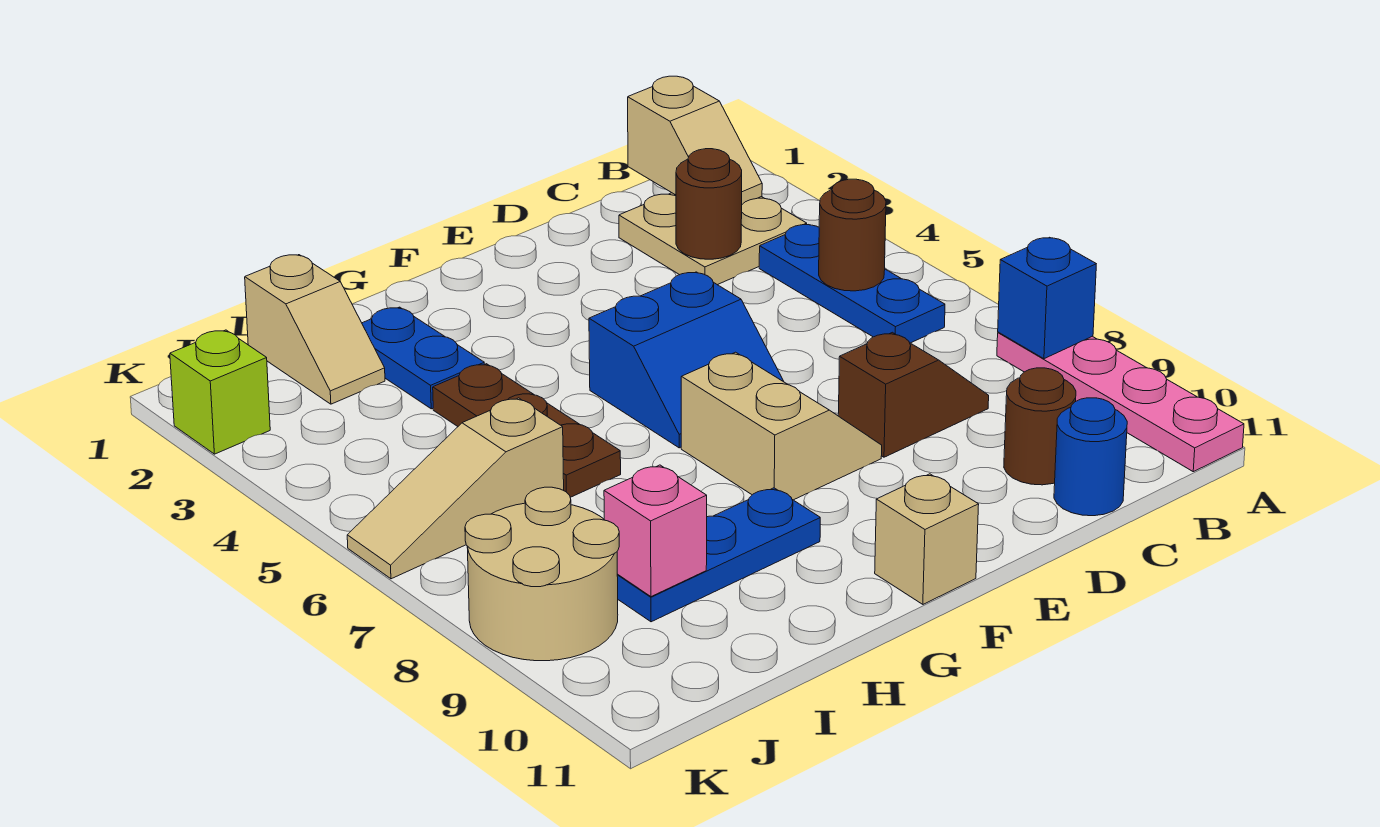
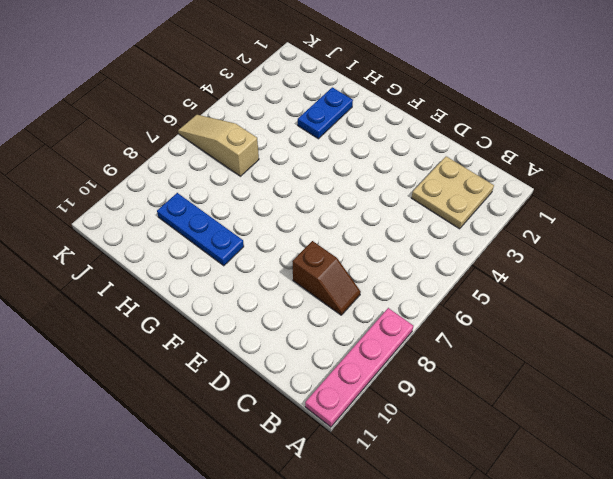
none -> blue plate B4:B6 level 1
none -> brown round brick C10 level 1
none -> blue round brick C11 level 1

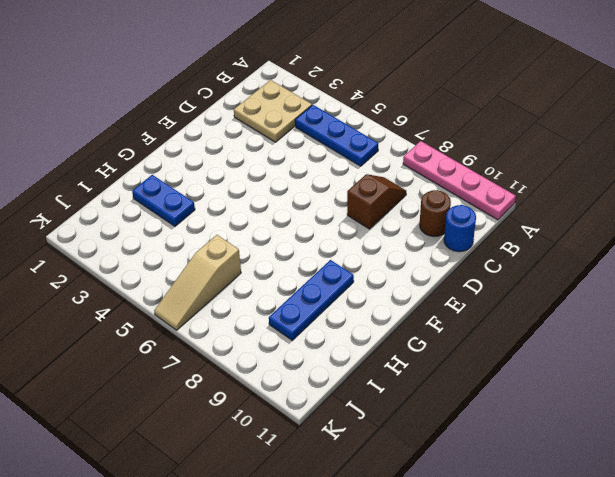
none -> blue slope E5:F6 level 1 top 5
none -> tan slope E7:F8 level 1 top F
none -> tan brick F11 level 1

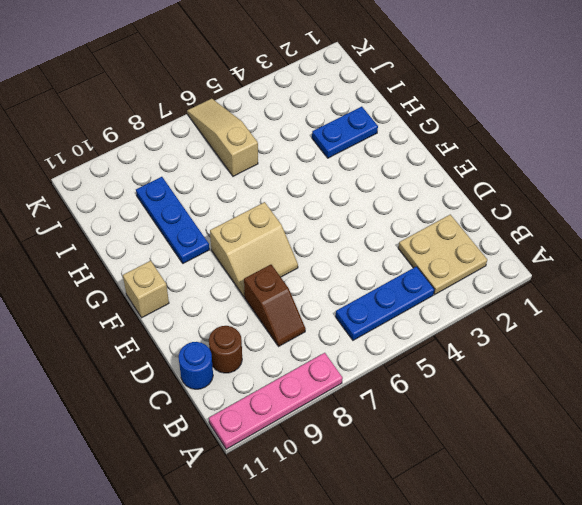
none -> blue slope E5:F6 level 1 top 5
none -> brown plate H4:H6 level 1
none -> tan slope I1:I2 level 1 top 1

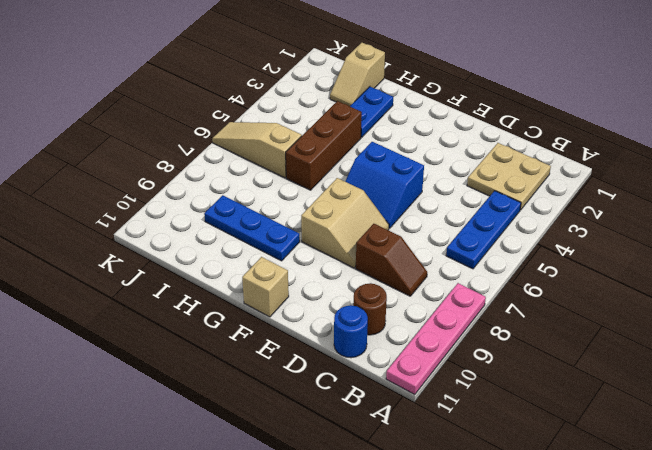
brown brick H4:H6 level 1 -> brown plate H4:H6 level 1
none -> tan round brick J8:K9 level 1
none -> lime brick K2 level 1
none -> blue brick A8 level 2

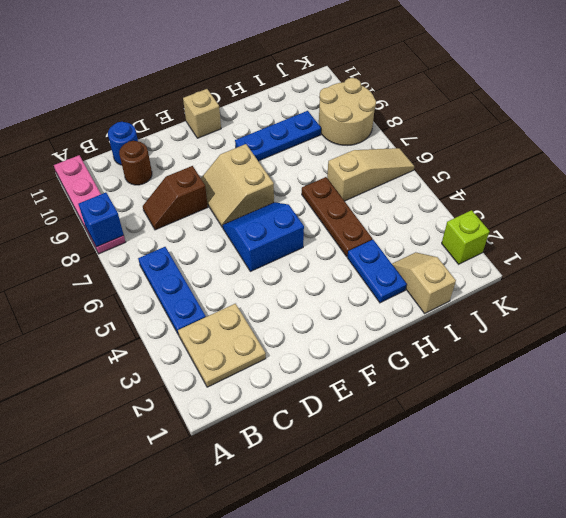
none -> tan slope B1:B2 level 2 top 1
none -> brown round brick B5 level 2
none -> brown round brick C3 level 2

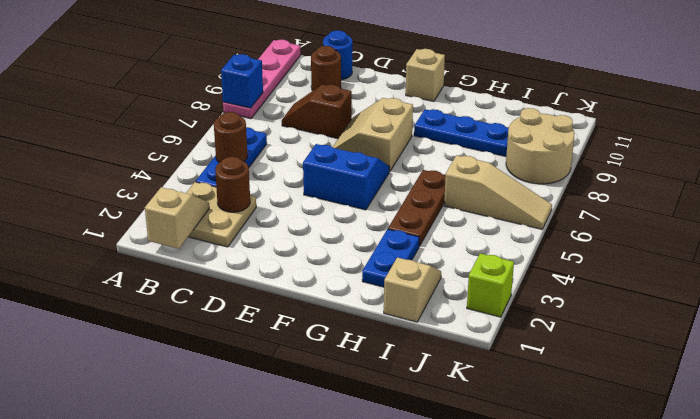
none -> pink brick I9 level 2

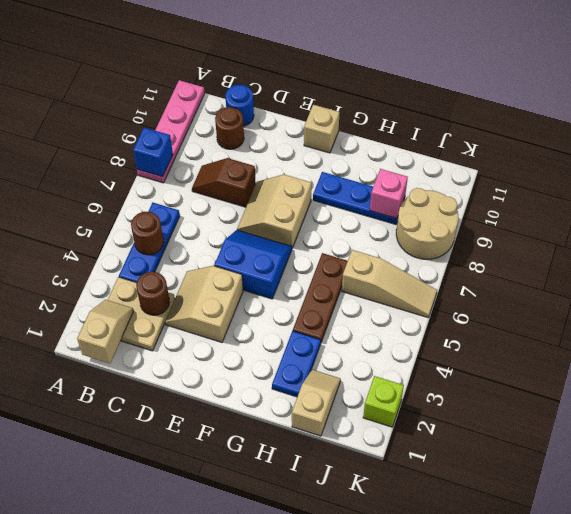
tan slope D3:E4 level 1 top E -> none

